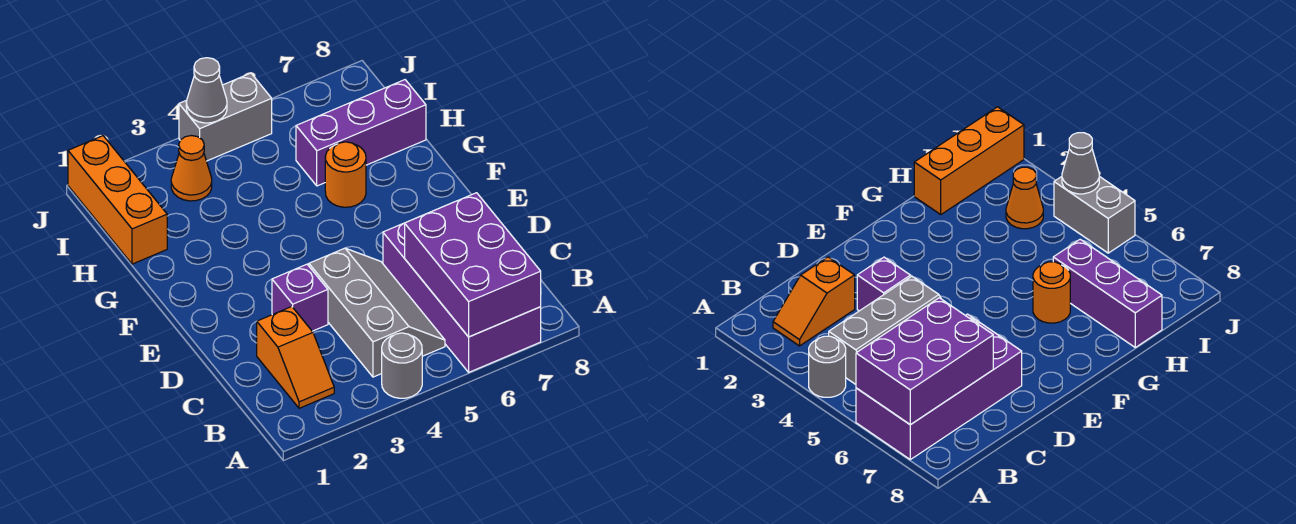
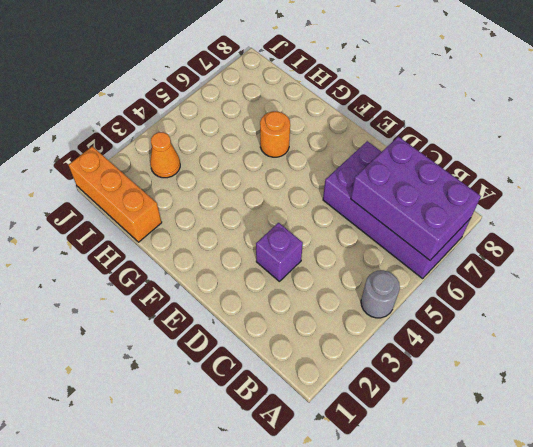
none -> orange slope B2:C2 level 1 top C
none -> grey slope B4:D5 level 1 top 4
none -> purple brick H6:H8 level 1

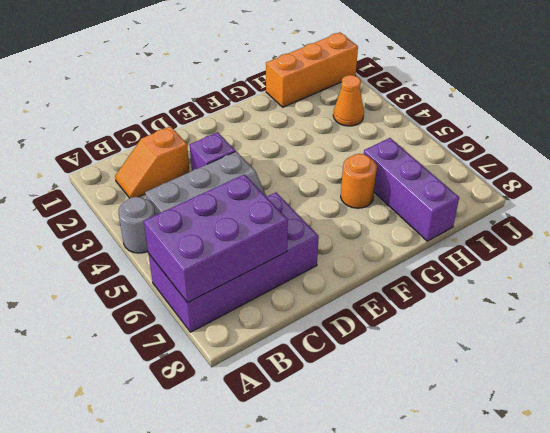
none -> grey brick J4:J5 level 1
none -> grey cone J4 level 2

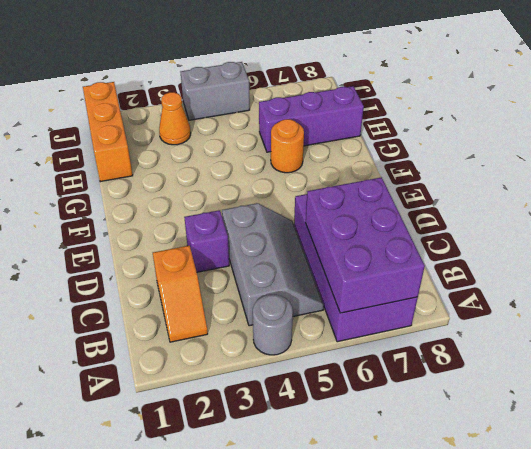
none -> grey cone J4 level 2

